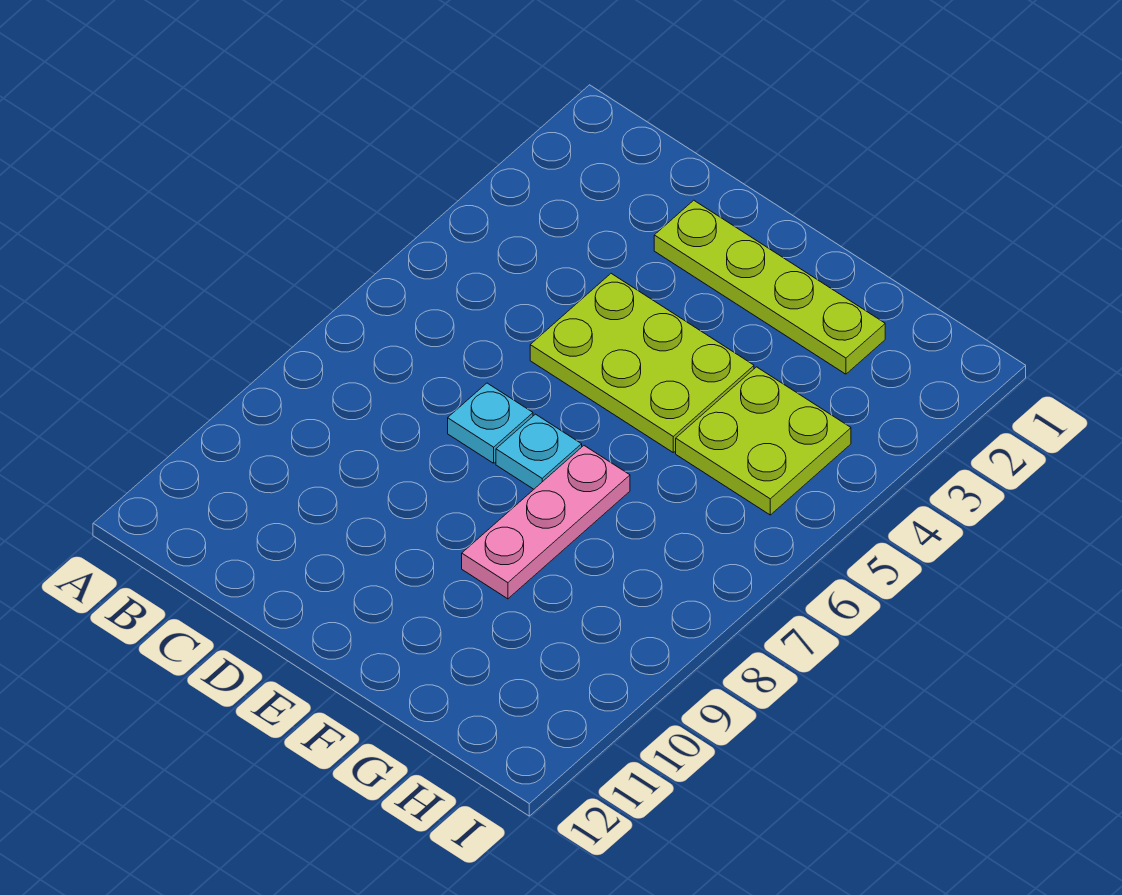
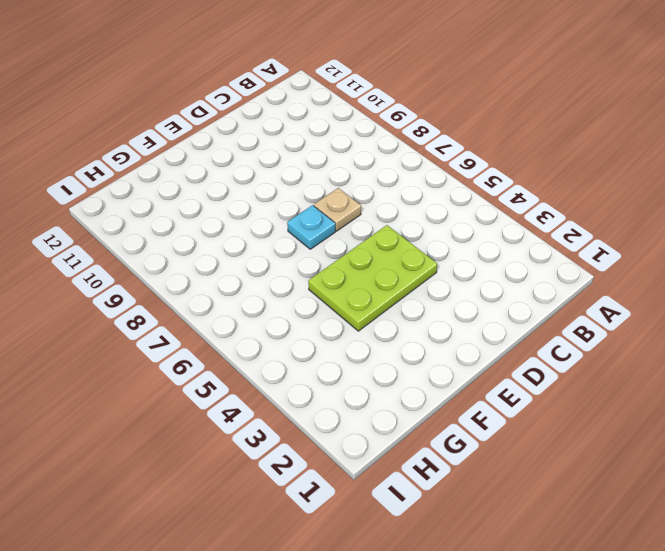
tan plate D7 level 1 -> cyan plate D7 level 1
none -> lime plate D2:G2 level 1
none -> pink plate F7:F9 level 1

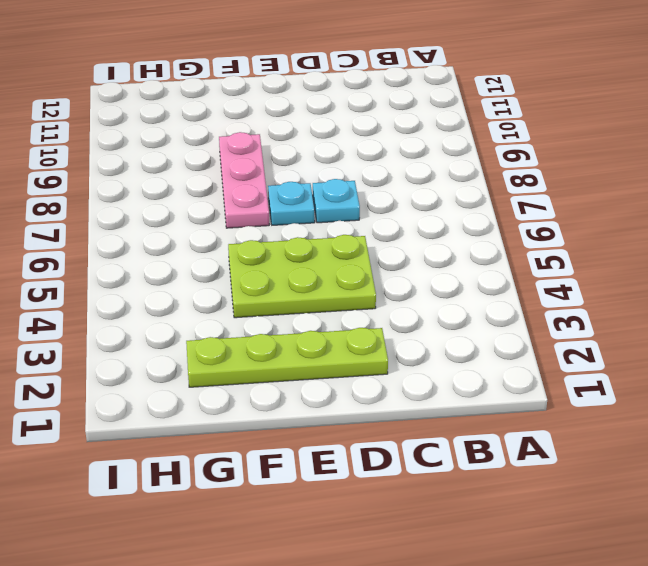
none -> lime plate G4:H5 level 1

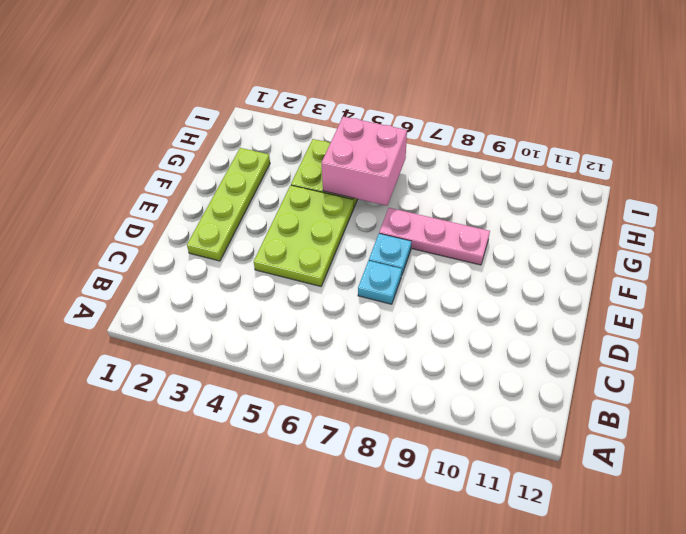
pink brick G5:H6 level 2 -> none

